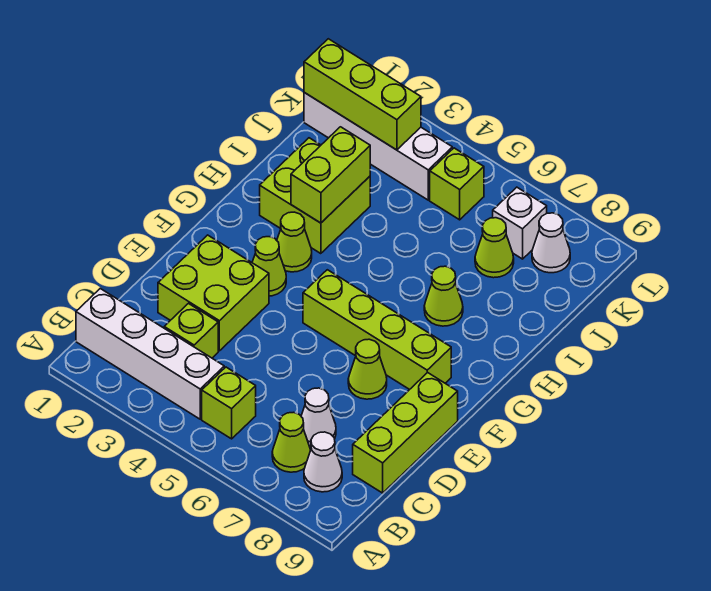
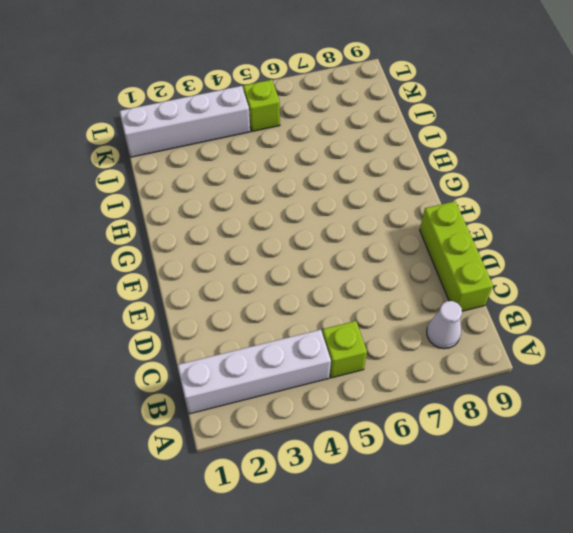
none -> lime cone B7 level 1
none -> lime brick C3 level 1
none -> white cone C7 level 1

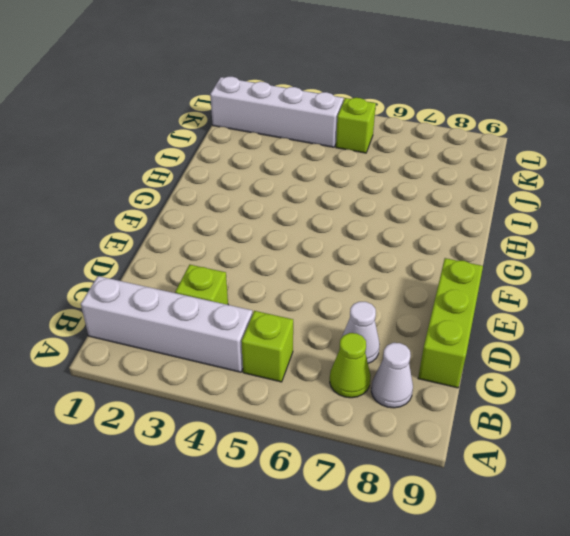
none -> lime brick D2:E3 level 1
none -> lime cone E7 level 1
none -> lime cone F3 level 1

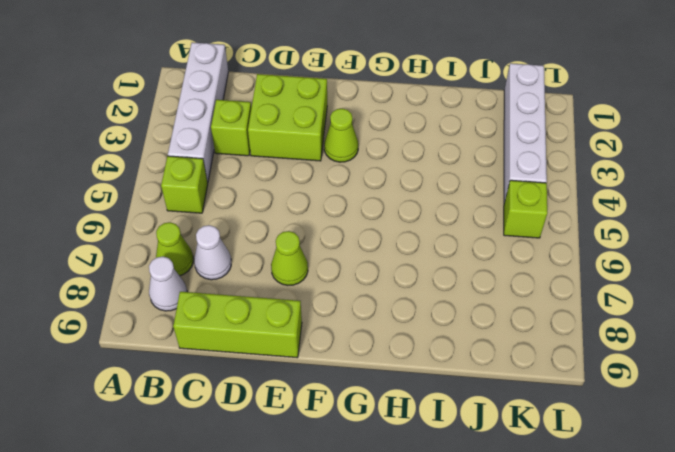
none -> lime brick F5:F8 level 1
none -> lime cone G3 level 1
none -> lime brick H2:I3 level 1

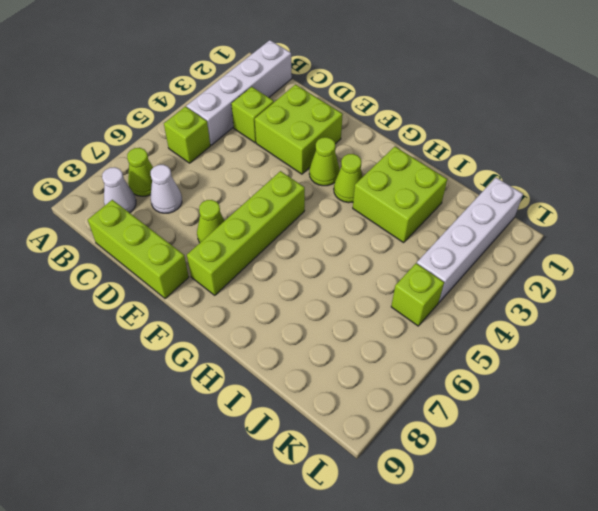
none -> lime cone H7 level 1
none -> lime cone J7 level 1
none -> white brick K7 level 1

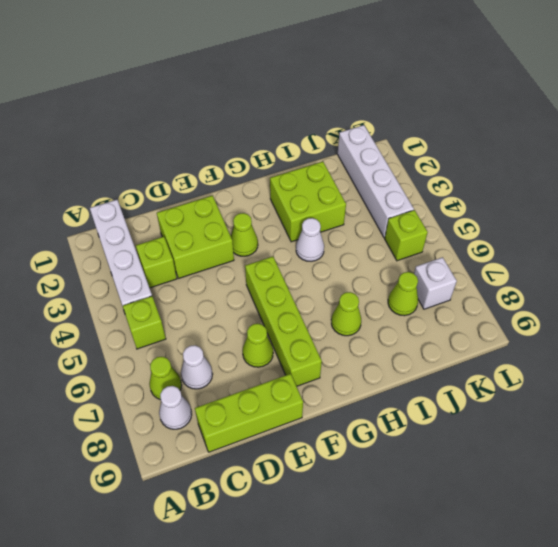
white cone H4 level 1 -> white cone K8 level 1
none -> lime cone G3 level 1
none -> lime brick H3:I3 level 2
none -> lime brick K1:K3 level 2

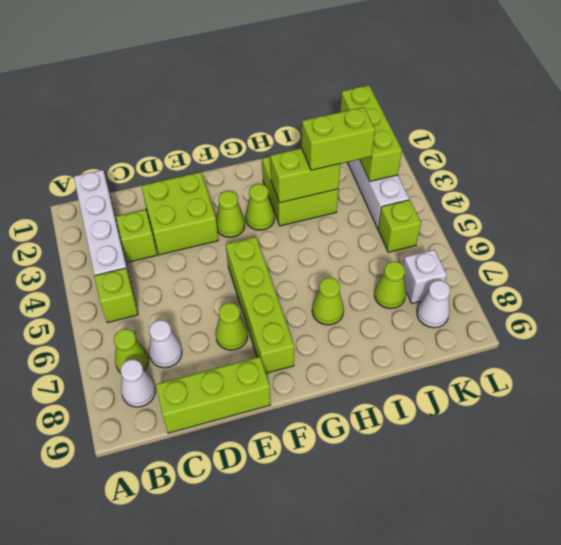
lime brick I3:J3 level 3 -> none

